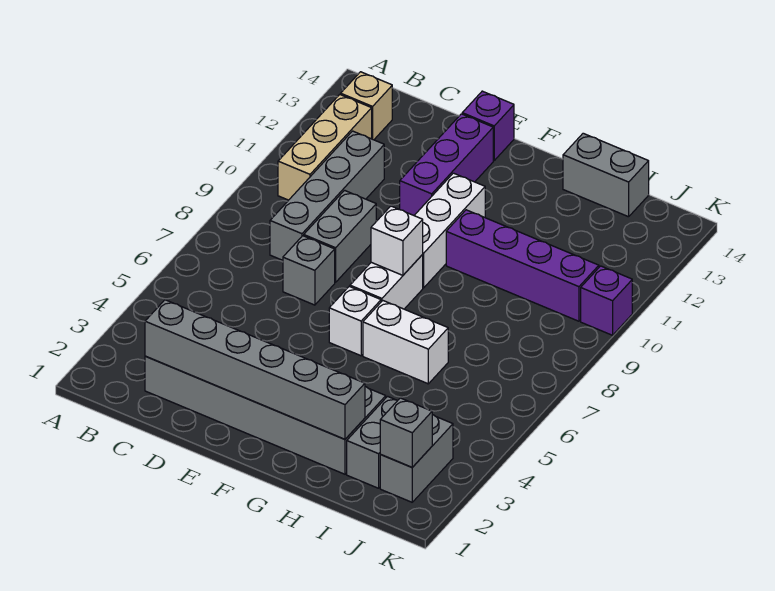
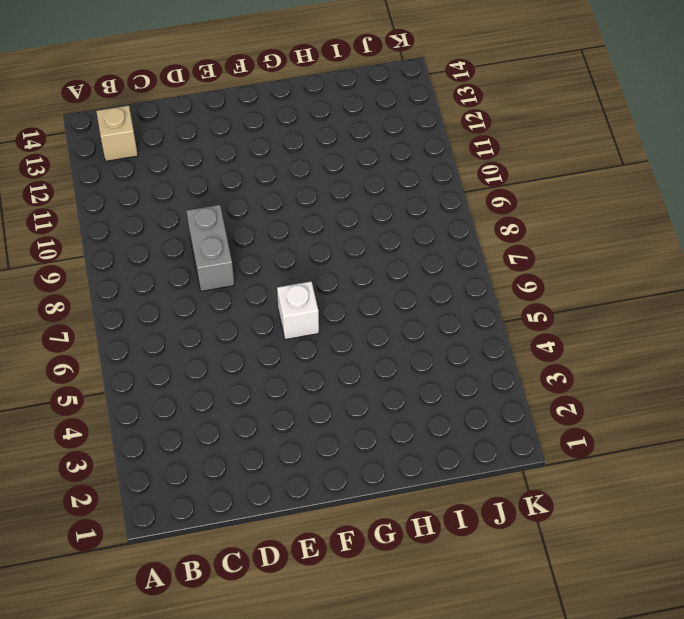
none -> tan brick B10:B12 level 1
none -> grey brick C2:H3 level 1
none -> grey brick C8:C11 level 1

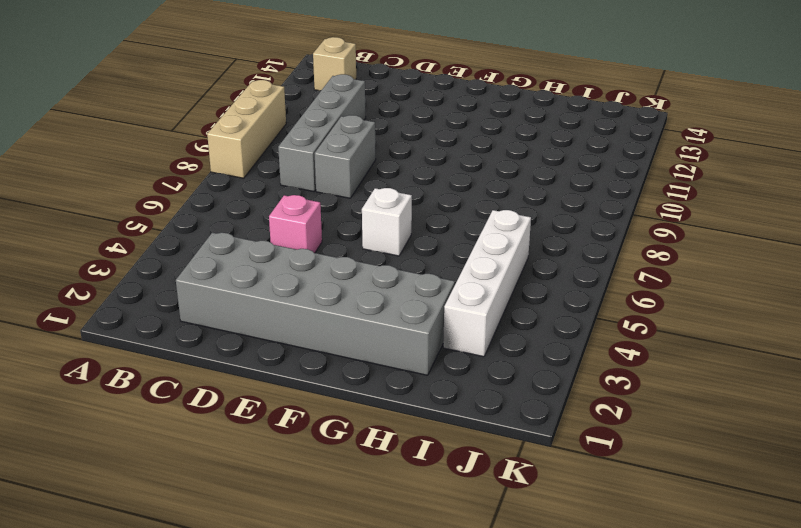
tan brick A8:A10 level 1 -> tan brick B10:B12 level 1
pink brick D5 level 1 -> none
white brick I3:I6 level 1 -> grey brick I2:I3 level 1
none -> grey brick D7 level 1
none -> purple brick E11:E13 level 1
none -> purple brick E14 level 1

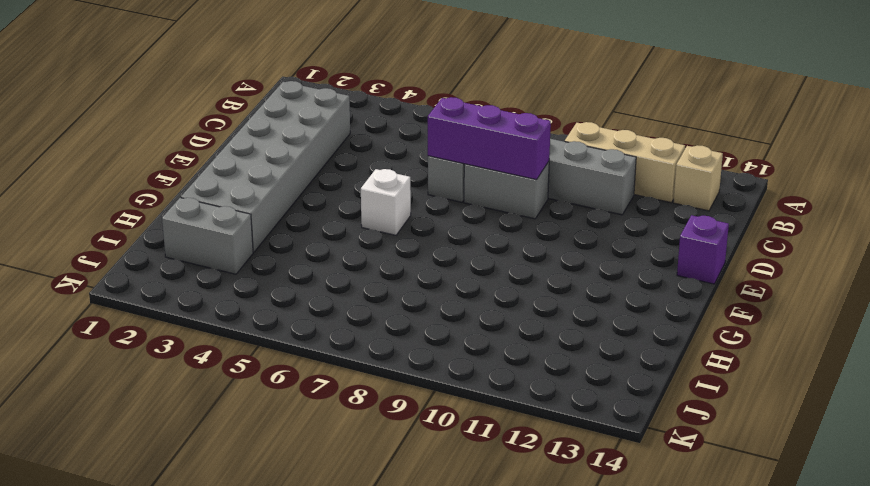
purple brick D7:D9 level 2 -> purple brick E11:E13 level 1
none -> white brick F7:F8 level 1
none -> white brick F9:F11 level 1
none -> white brick G6:H6 level 1

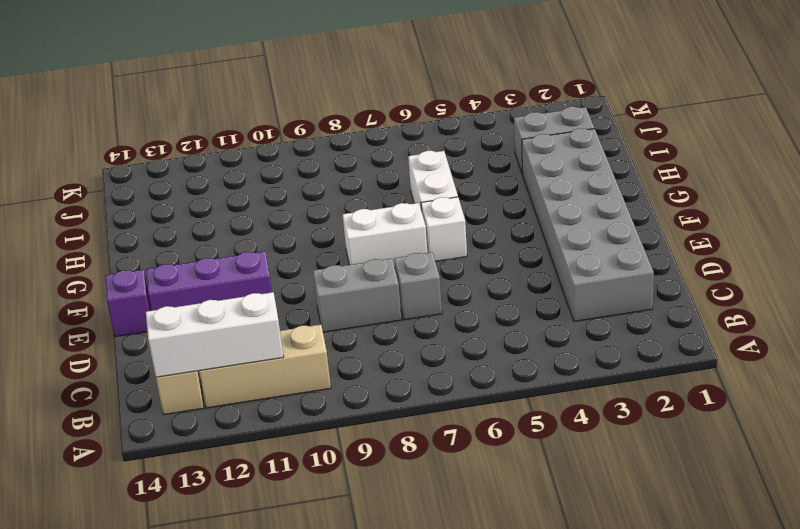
white brick B11:B13 level 2 -> white brick F9:F11 level 1
none -> grey brick C8:C11 level 1
none -> purple brick G10:J10 level 1
none -> grey brick H14:I14 level 1

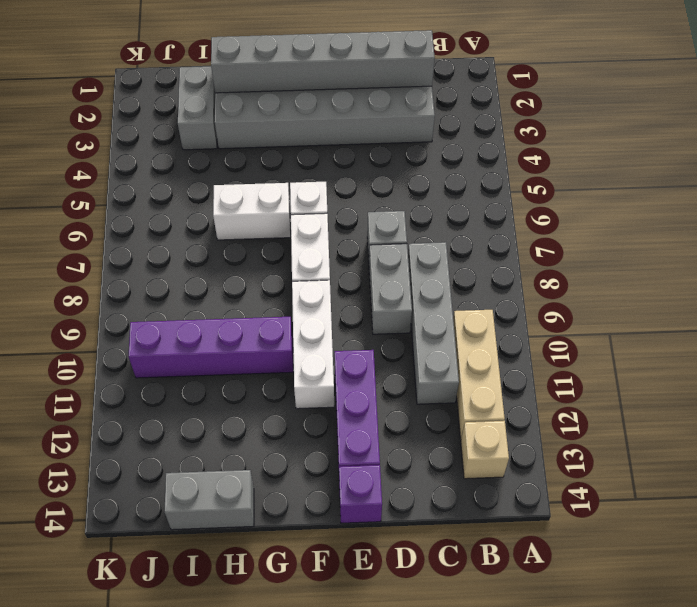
none -> grey brick J2:J3 level 1
none -> purple brick K10 level 1
none -> white brick F8 level 2

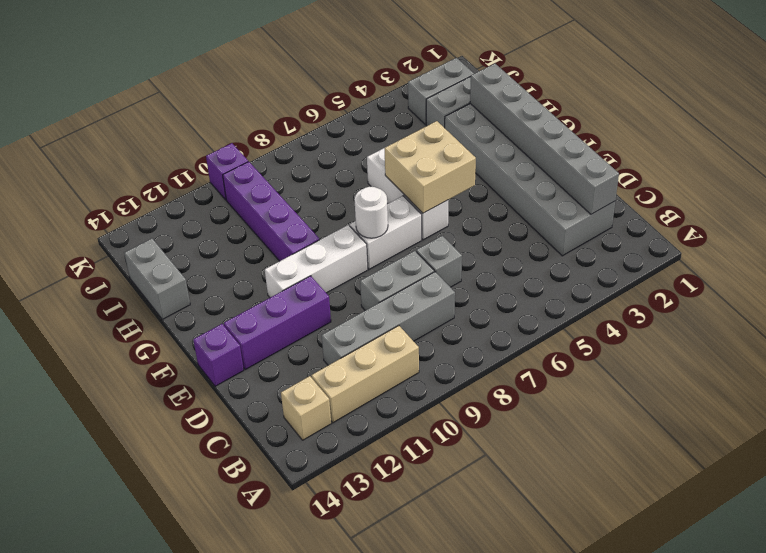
tan brick F5:G6 level 2 -> none
white round brick F8 level 2 -> white brick F8 level 2
none -> grey brick J2 level 2

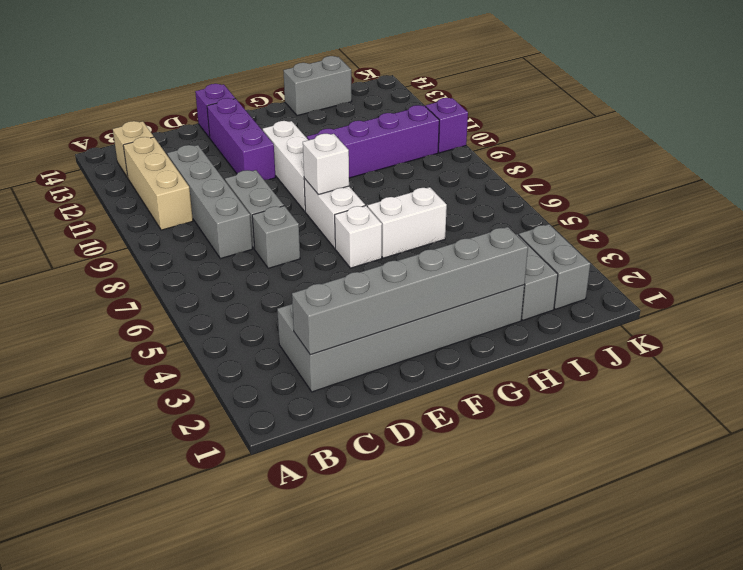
none -> grey brick J2 level 2

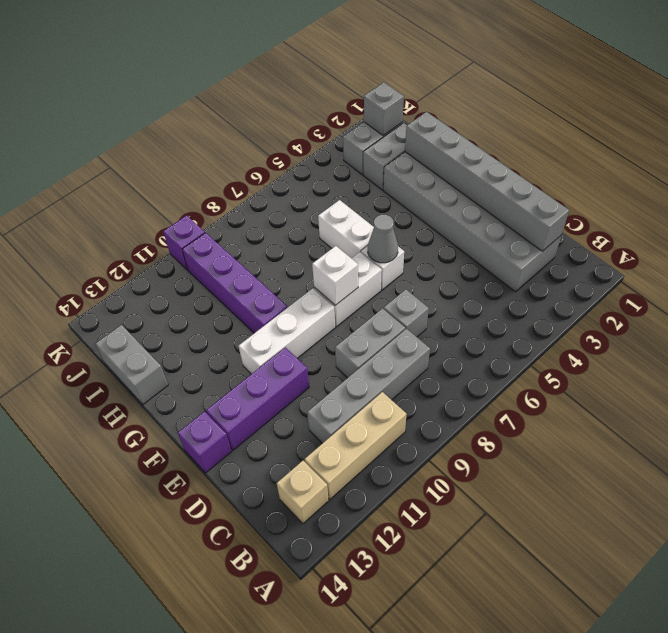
grey cone F6 level 2 -> none

